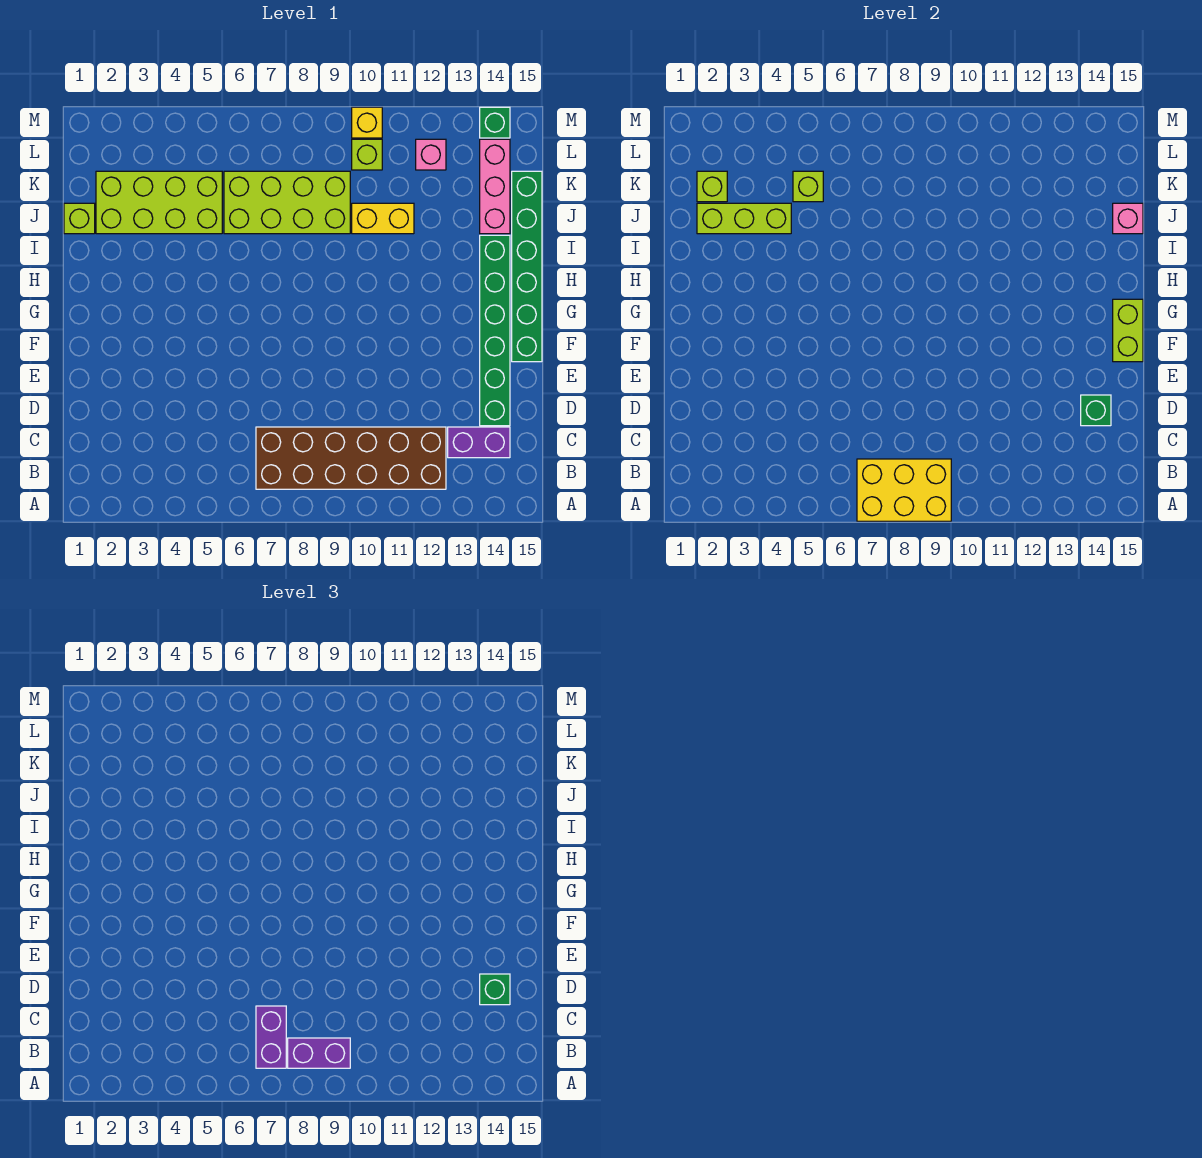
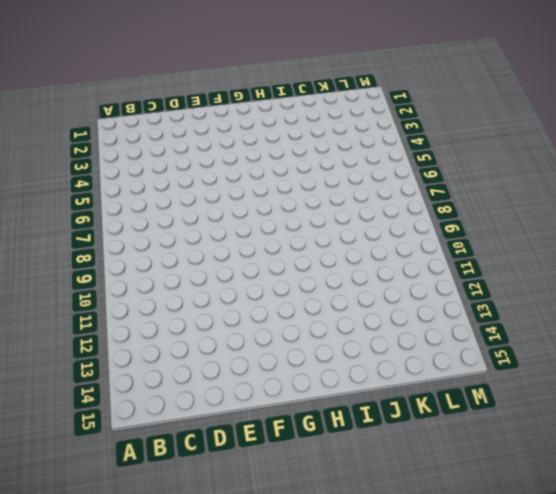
none -> brown brick B7:C12 level 1
none -> purple brick C13:C14 level 1
none -> green brick D14:I14 level 1

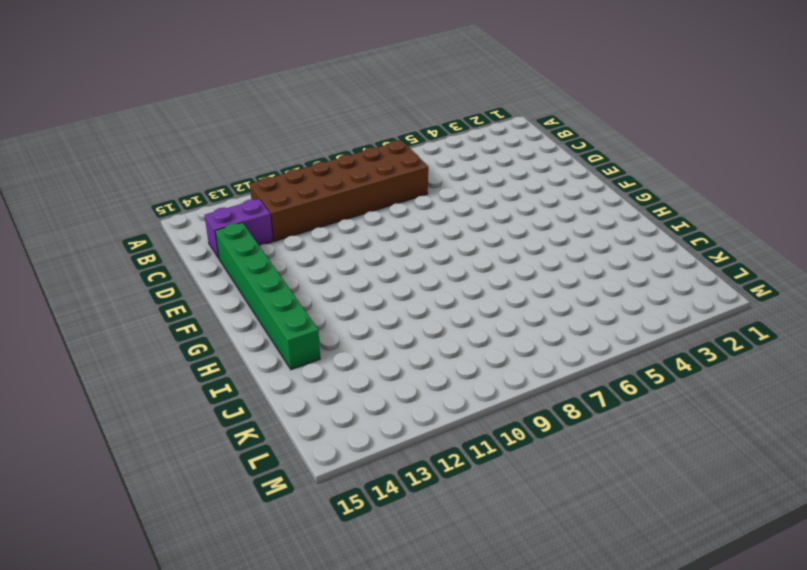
none -> green brick F15:K15 level 1
none -> lime brick J1 level 1
none -> lime brick J2:K5 level 1

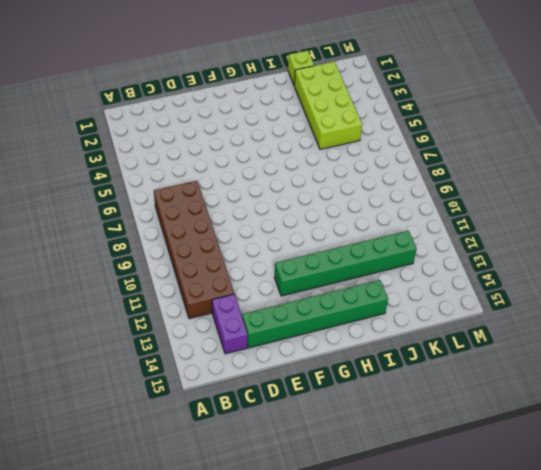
green brick F12:K12 level 1 -> green brick F15:K15 level 1
none -> lime brick J6:K9 level 1
none -> yellow brick J10:J11 level 1
none -> pink brick J14:L14 level 1

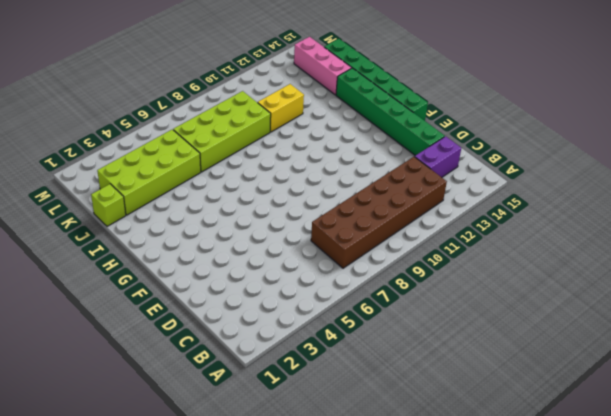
none -> lime brick L10 level 1
none -> pink brick L12 level 1
none -> yellow brick M10 level 1

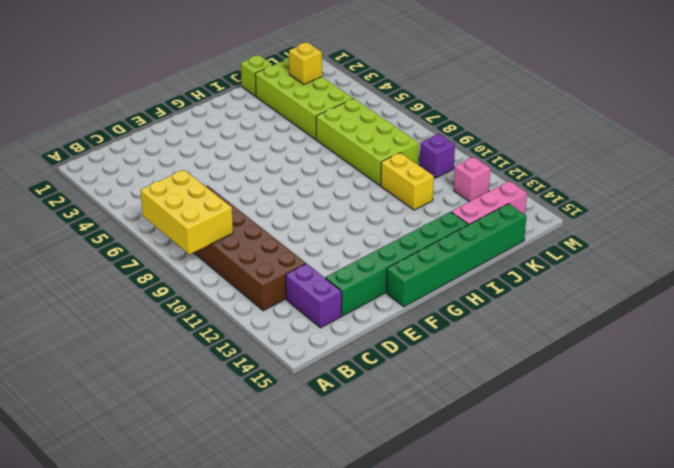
yellow brick K3 level 2 -> yellow brick M10 level 1
purple brick L10 level 1 -> lime brick L10 level 1
none -> green brick M14 level 1
none -> green brick D14 level 2
none -> lime brick F15:G15 level 2

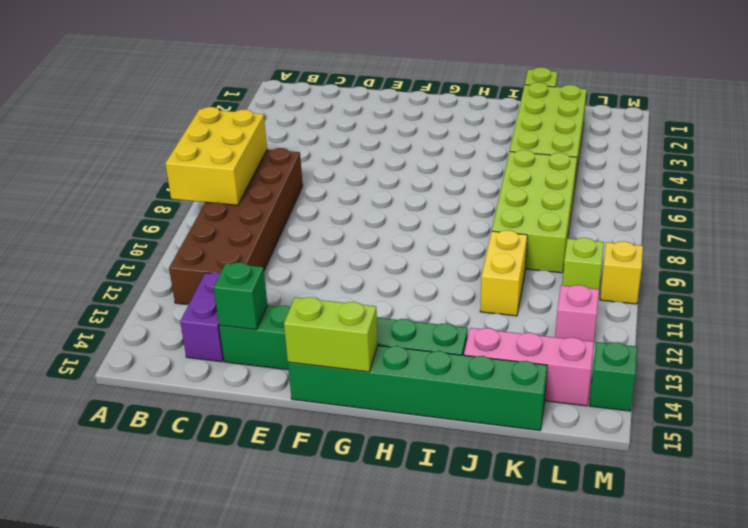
none -> lime brick J2:J4 level 2
none -> pink brick J15 level 2
none -> lime brick K2 level 2

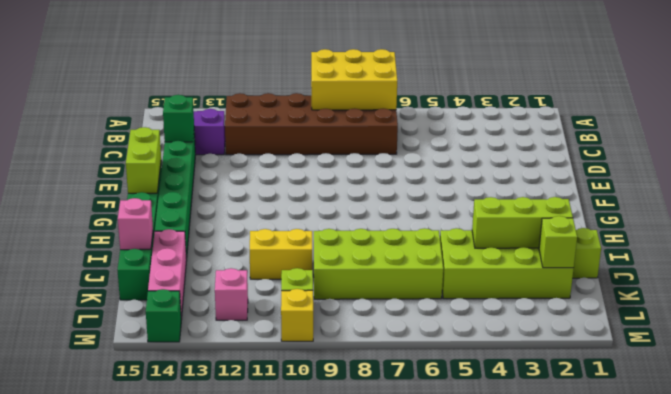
none -> lime brick K5 level 2
none -> purple brick B7:C7 level 3
none -> purple brick B8:B9 level 3

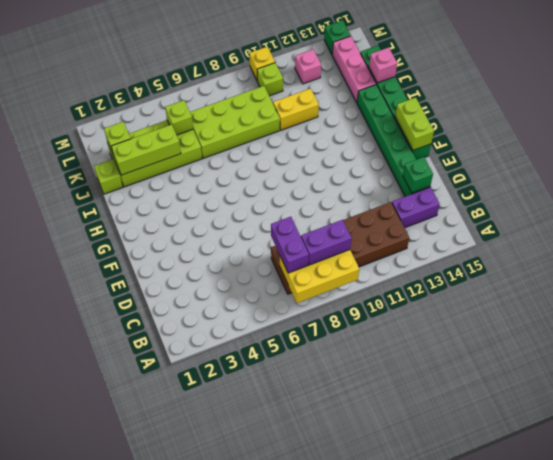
none -> green brick D14 level 3

